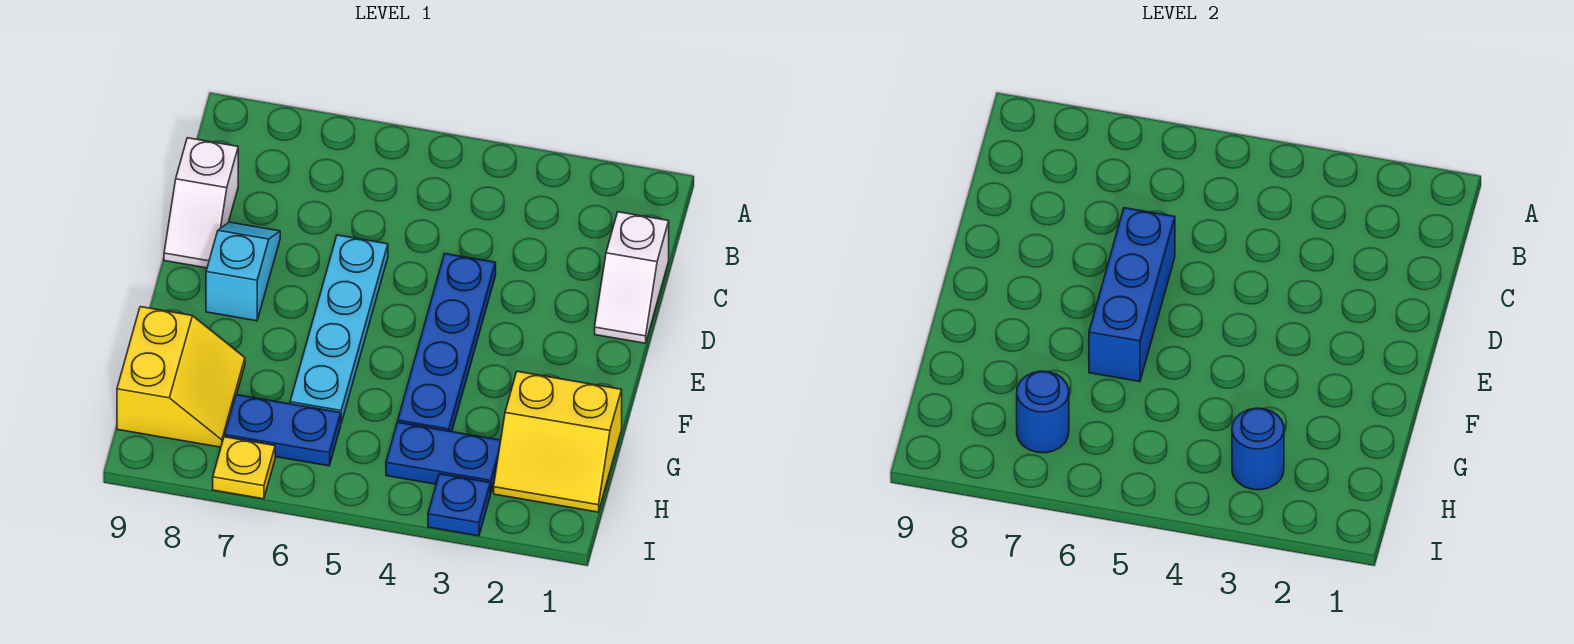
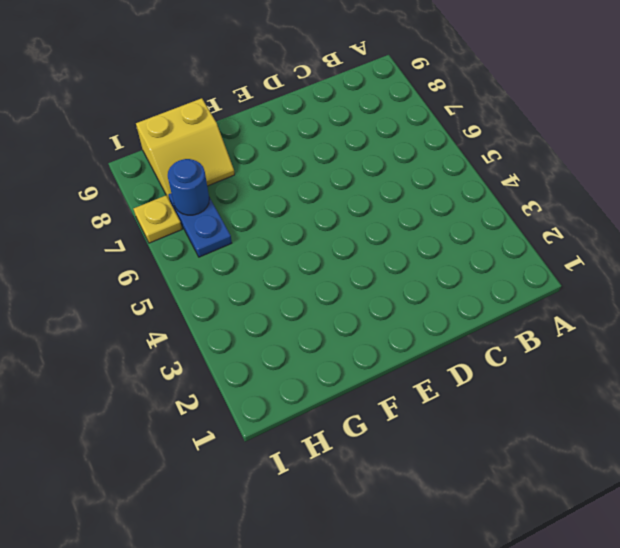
none -> white slope C1:D1 level 1 top C
none -> white slope C9:D9 level 1 top C
none -> blue plate D4:G4 level 1

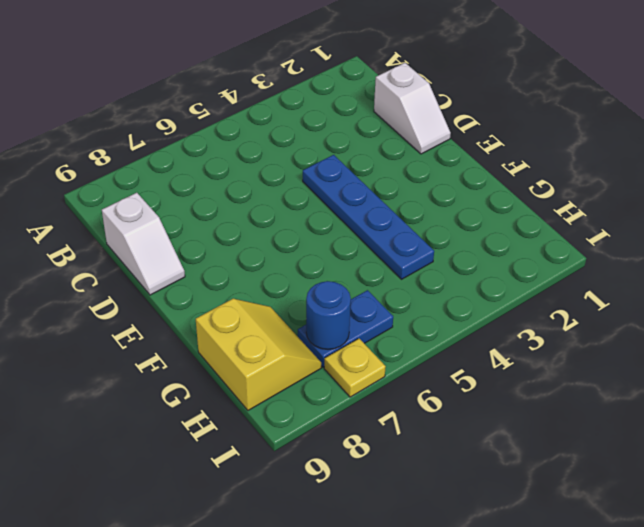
none -> cyan plate D6:G6 level 1
none -> cyan slope D8:E8 level 1 top E
none -> yellow slope G1:H2 level 1 top G

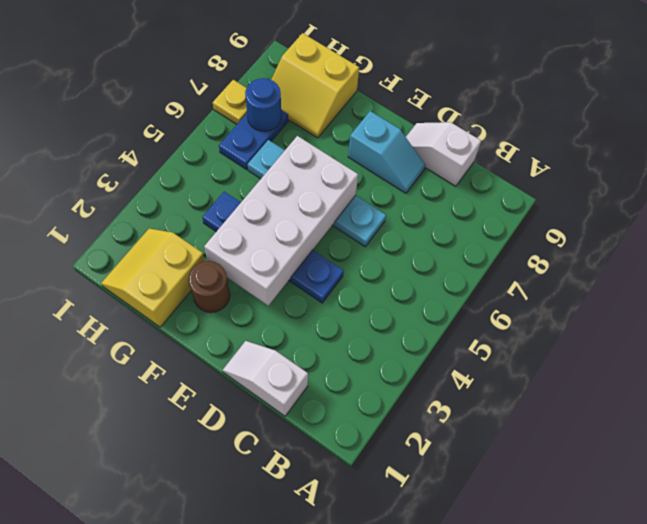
white brick E3:F6 level 2 -> blue brick D6:F6 level 2
brown round brick F2 level 1 -> none
none -> blue plate H3:H4 level 1
none -> blue plate I3 level 1
none -> blue round brick H3 level 2

